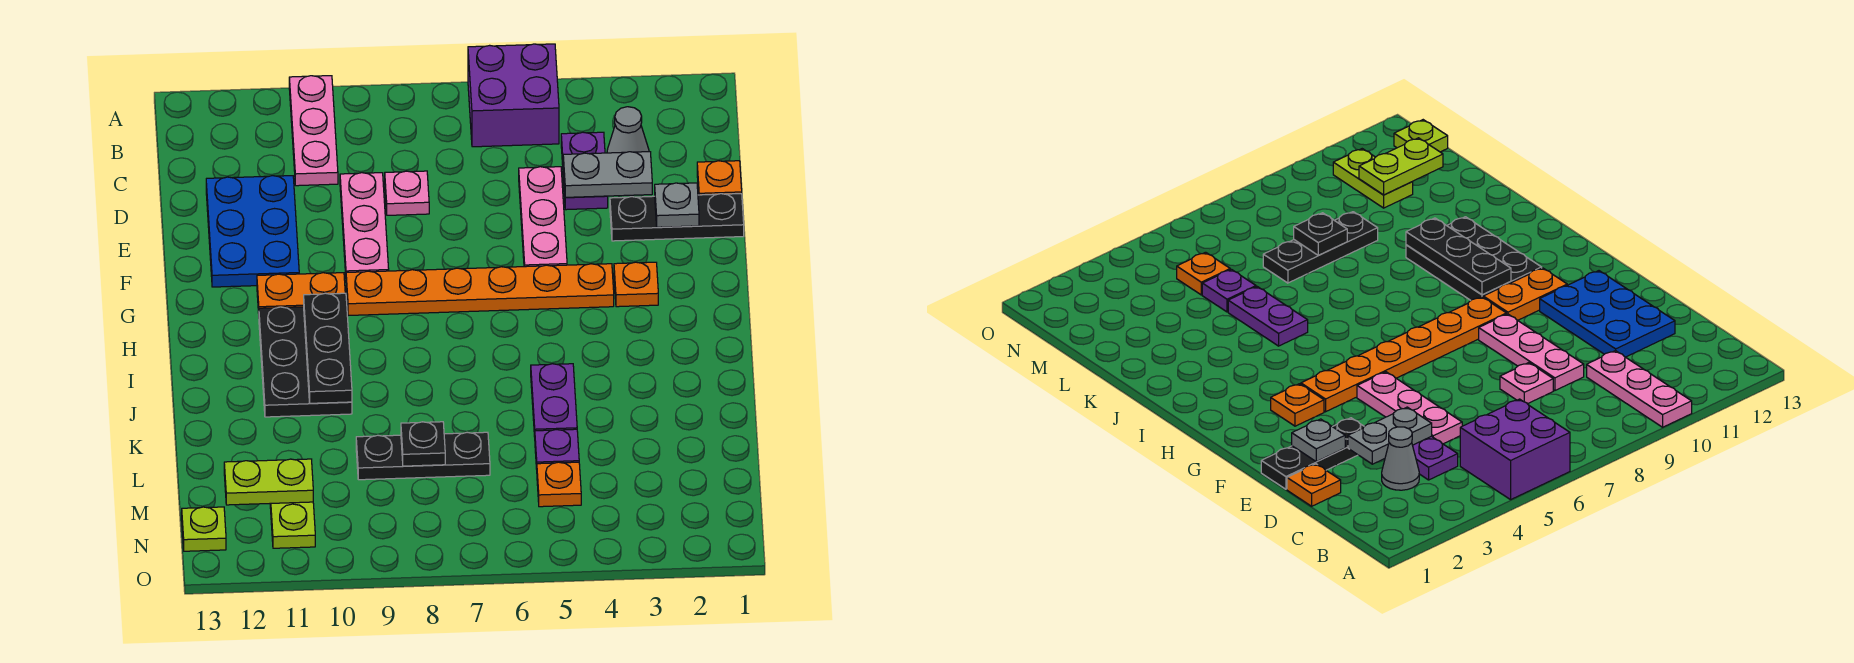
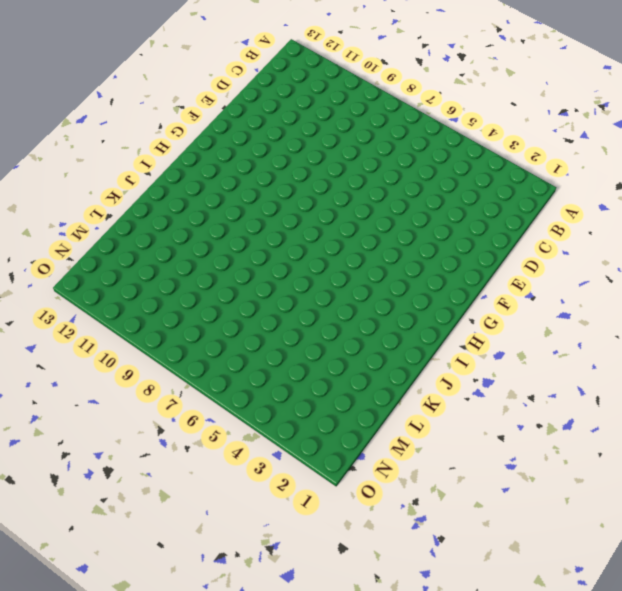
none -> purple brick A5:B6 level 1
none -> pink plate A10:C10 level 1
none -> grey cone C3 level 1

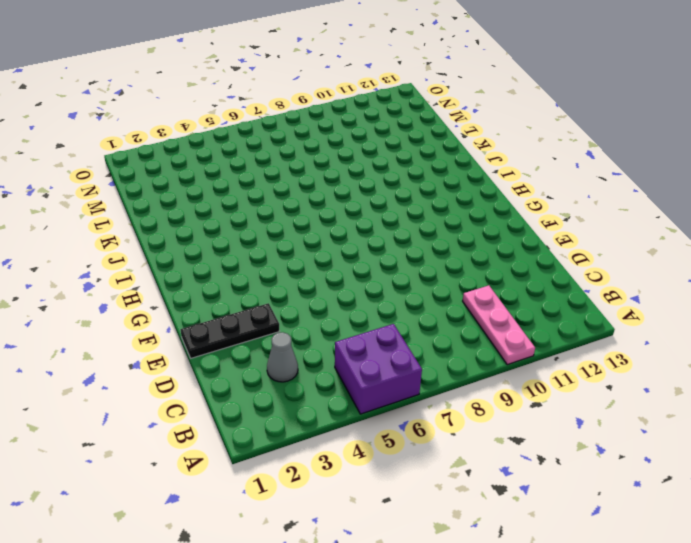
none -> purple plate C4:D4 level 1
none -> orange plate D1 level 1
none -> pink plate D5:F5 level 1

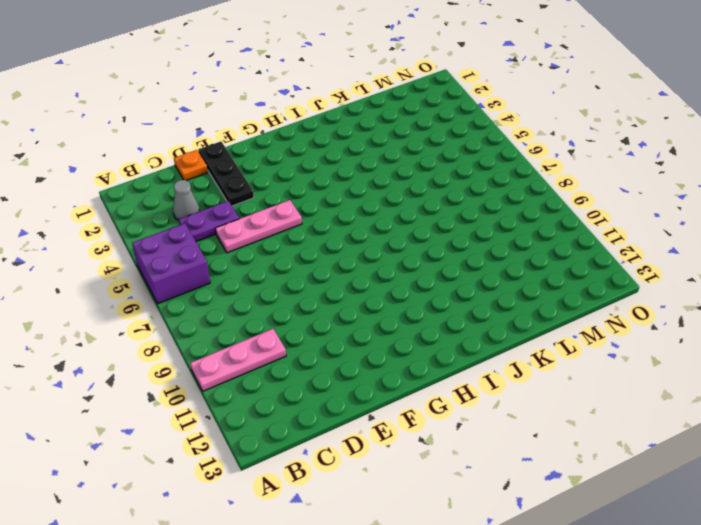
none -> pink plate D8 level 1
none -> pink plate D9:F9 level 1
none -> blue plate D11:F12 level 1

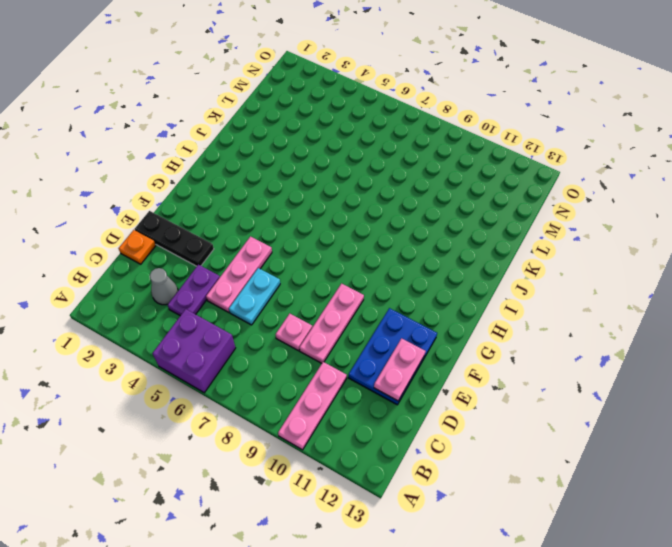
cyan plate D6:E6 level 1 -> none
pink plate D12:E12 level 2 -> none
none -> orange plate G3 level 1
none -> orange plate G4:G9 level 1
none -> orange plate G10:G11 level 1

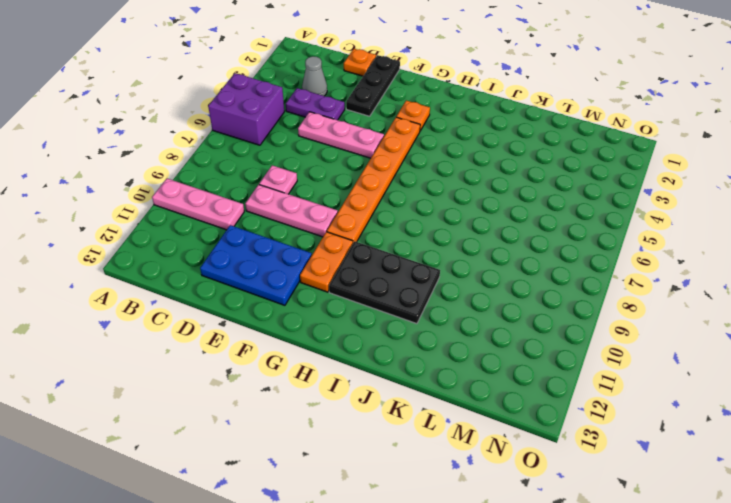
none -> purple plate J5:K5 level 1
none -> purple plate L5 level 1
none -> black plate L7:L9 level 1

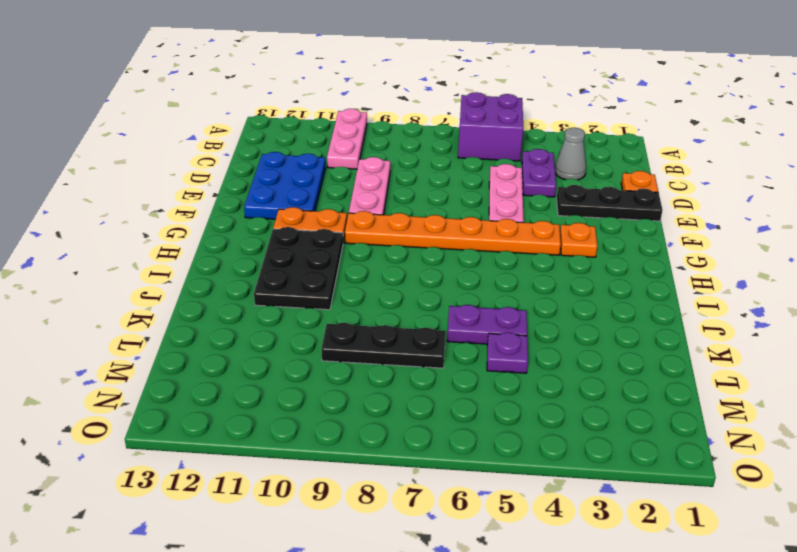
purple plate K5:K6 level 1 -> purple plate J5:K5 level 1
none -> pink plate D8 level 1
none -> orange plate M5 level 1
none -> lime plate M11:N11 level 1

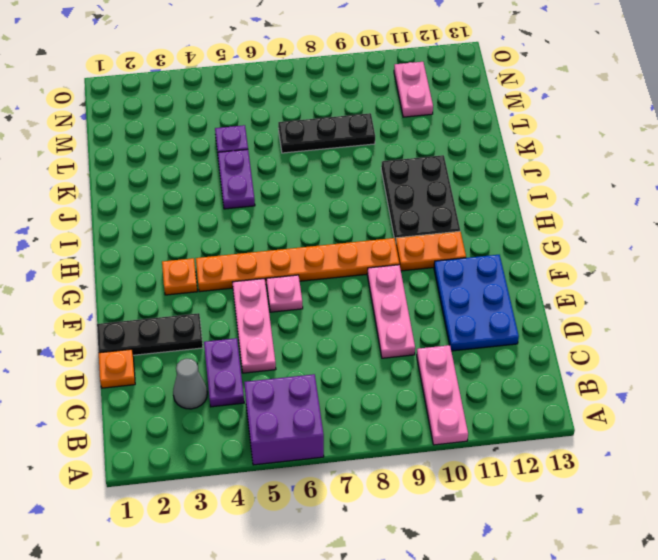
pink plate F6 level 1 -> pink plate D8 level 1
pink plate M11:N11 level 1 -> lime plate M11:N11 level 1
none -> orange plate M5 level 1
none -> lime plate N13 level 1
none -> grey plate D3:D4 level 2

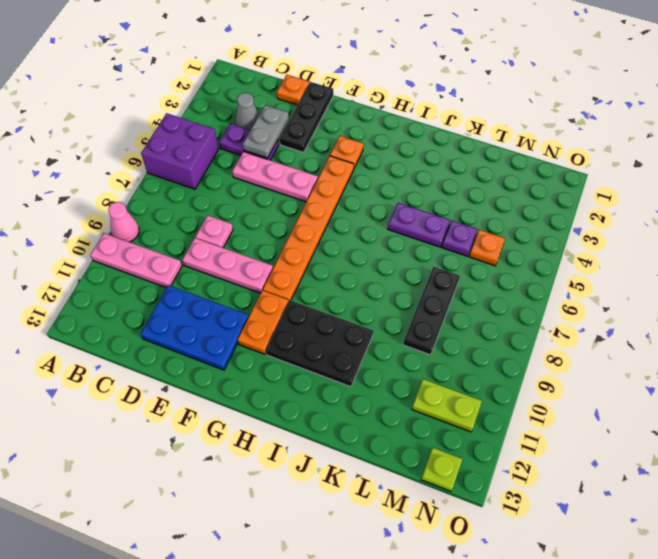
pink cone A9 level 1 -> none
none -> grey plate E2 level 2
none -> black plate H10:J10 level 2
none -> black plate L8 level 2

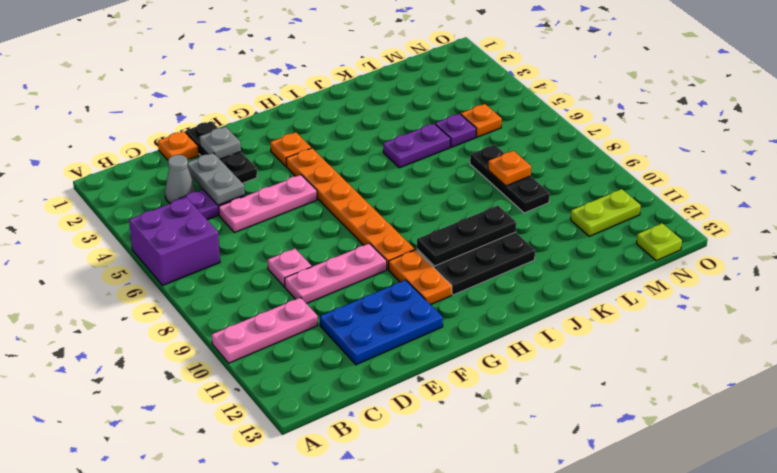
orange plate L8 level 2 -> black plate L8 level 2
none -> lime plate M11:M12 level 2

